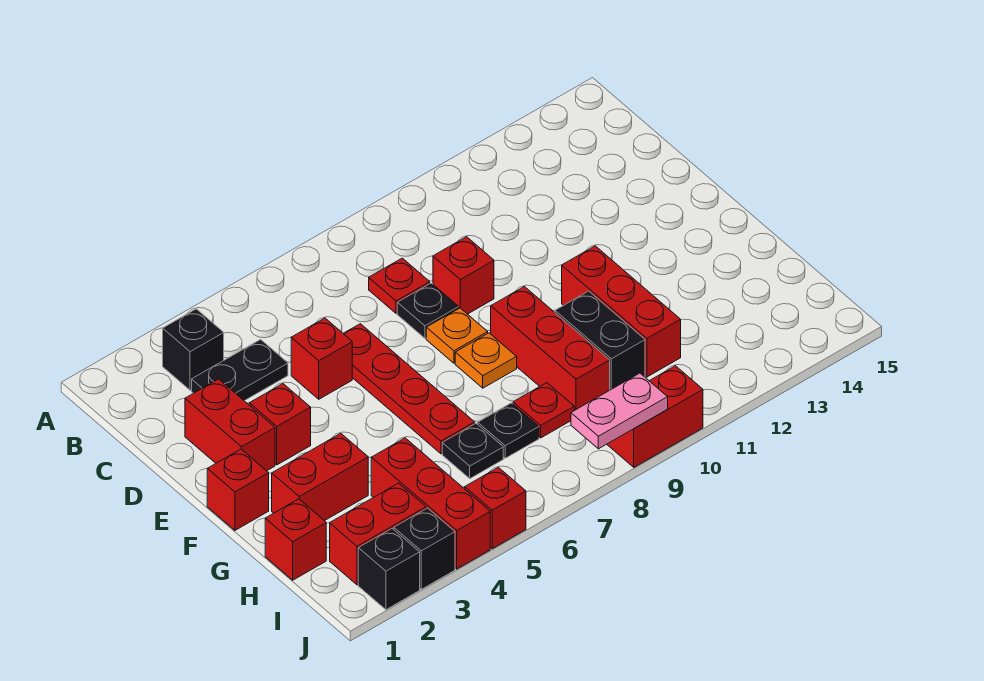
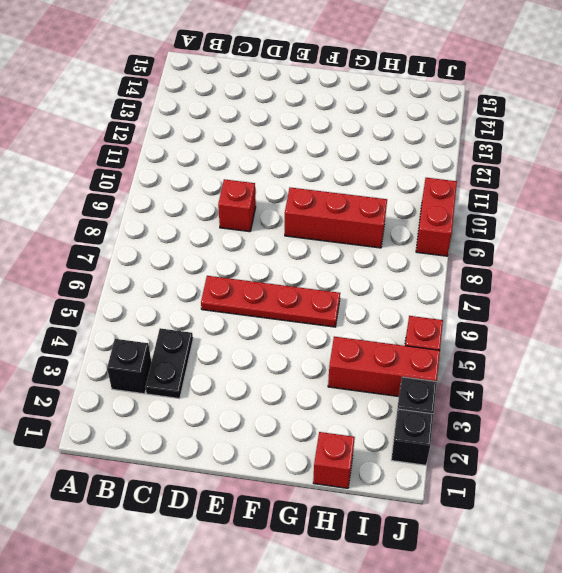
none -> red plate C8 level 1
none -> red brick D2:E2 level 1
none -> red brick D5 level 1

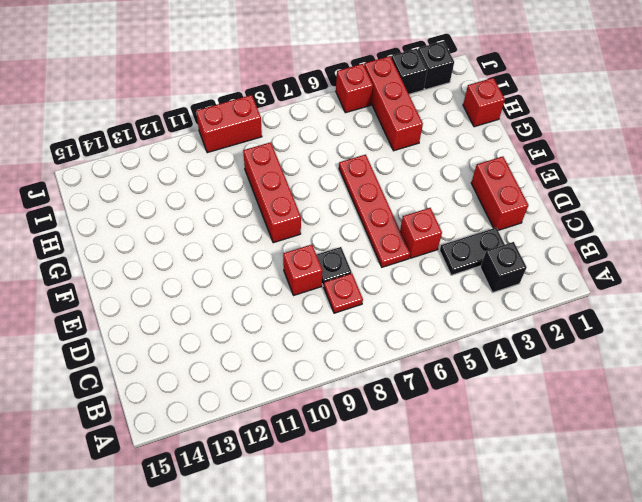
none -> red brick E3 level 1
none -> orange plate E8 level 1
none -> red brick F1 level 1

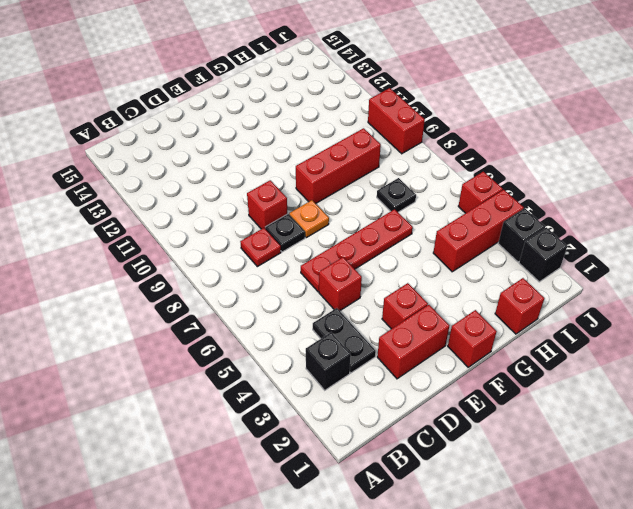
none -> orange plate F8 level 1
none -> red brick F11:H11 level 1
none -> red brick G2:G3 level 1

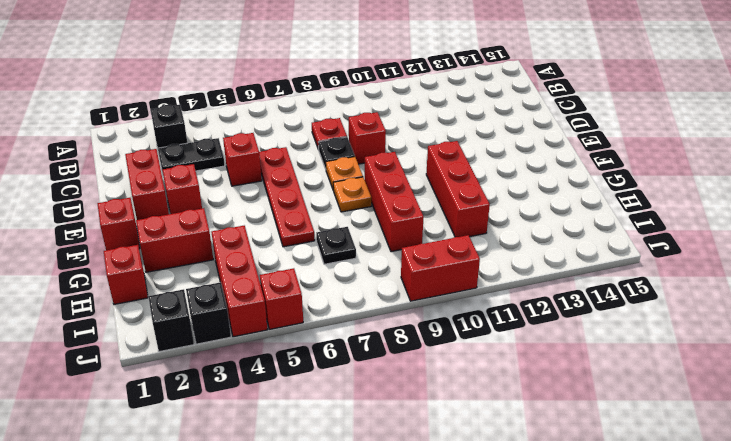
none -> black brick G10:H10 level 1
none -> black plate H6 level 1
none -> red plate H8 level 1

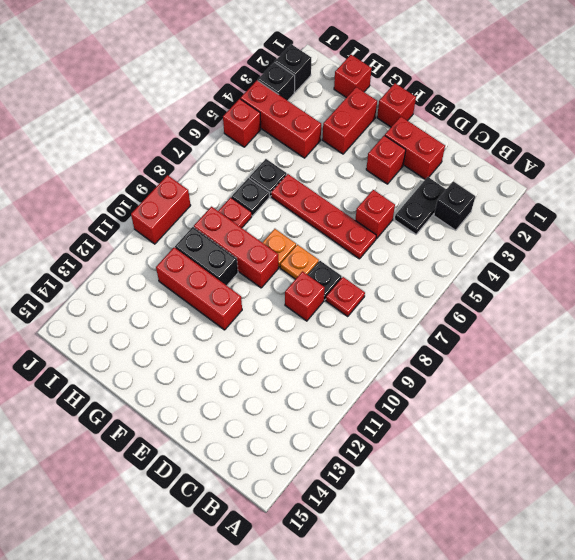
none -> red brick I2:I3 level 1
none -> pink plate J8:J9 level 2

